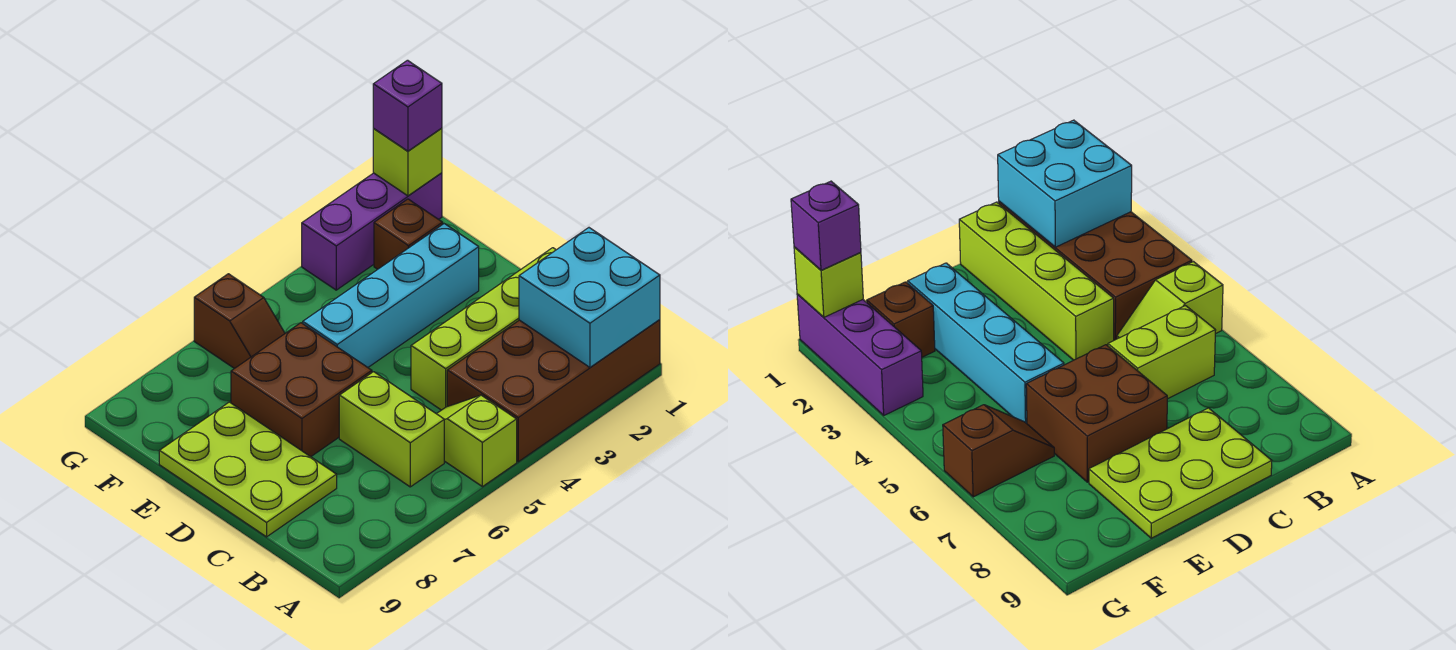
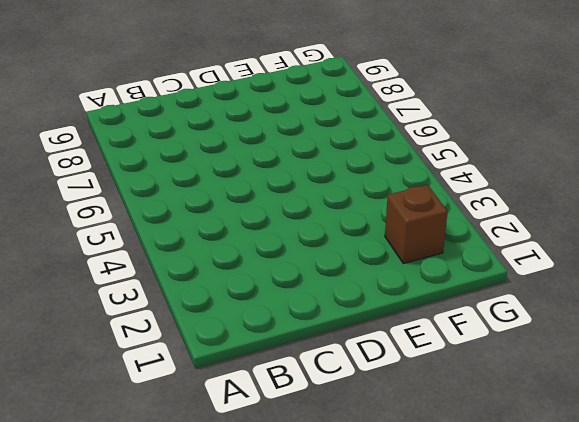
none -> brown brick A1:B4 level 1
none -> lime slope A5:B5 level 1 top A
none -> lime brick B6:C6 level 1

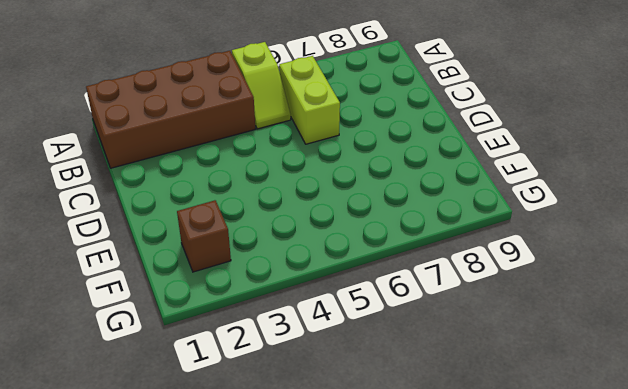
none -> lime brick C1:C4 level 1
none -> lime plate C8:E9 level 1
none -> brown brick D6:E7 level 1

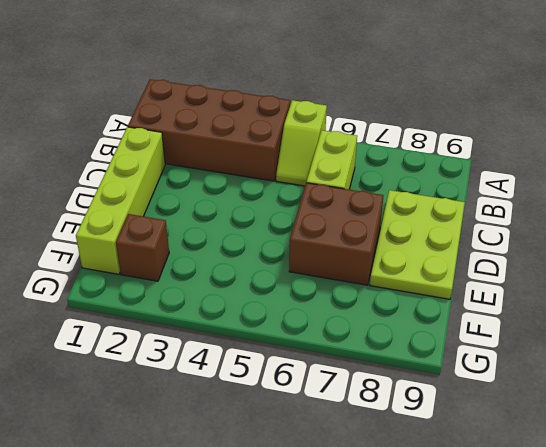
lime brick C1:F1 level 1 -> lime brick C1:C4 level 1
none -> cyan brick E2:E5 level 1
none -> brown slope F6:G6 level 1 top G
none -> purple brick G1:G3 level 1

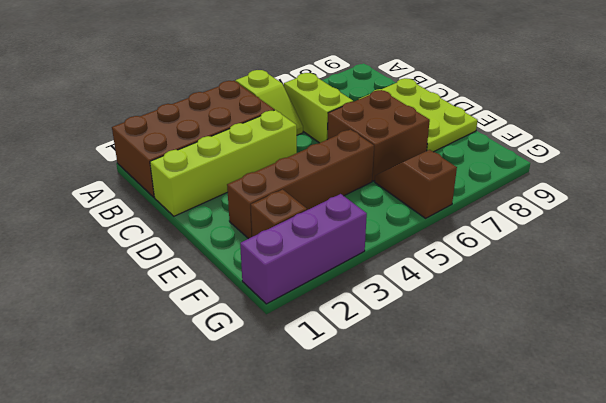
brown brick E2:E5 level 1 -> cyan brick E2:E5 level 1
none -> cyan brick A1:B2 level 2
none -> lime brick G1 level 2
none -> purple brick G1 level 3

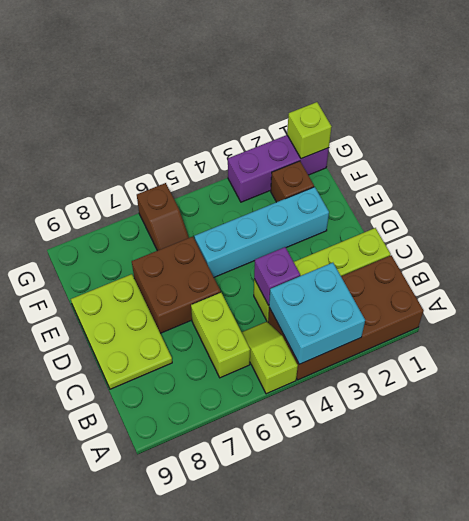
cyan brick A3:B4 level 2 -> cyan brick A1:B2 level 2
purple brick C4 level 2 -> purple brick G1 level 3

